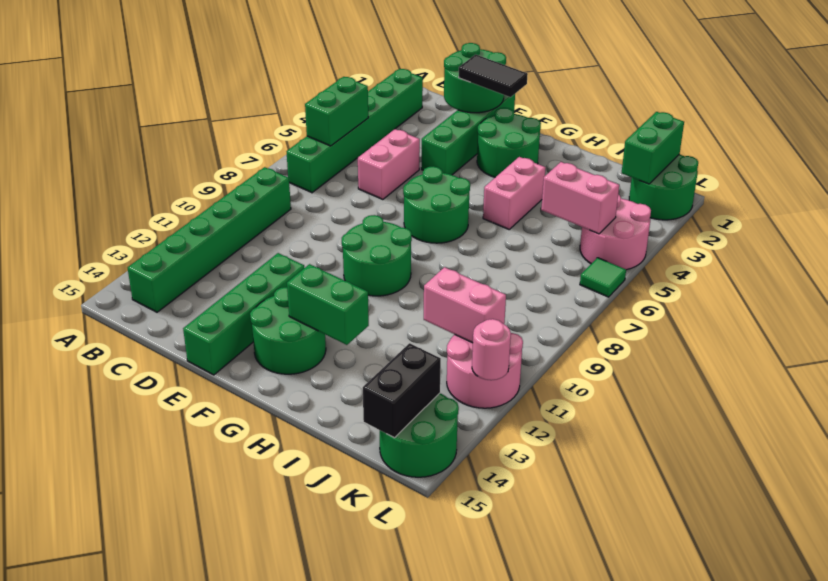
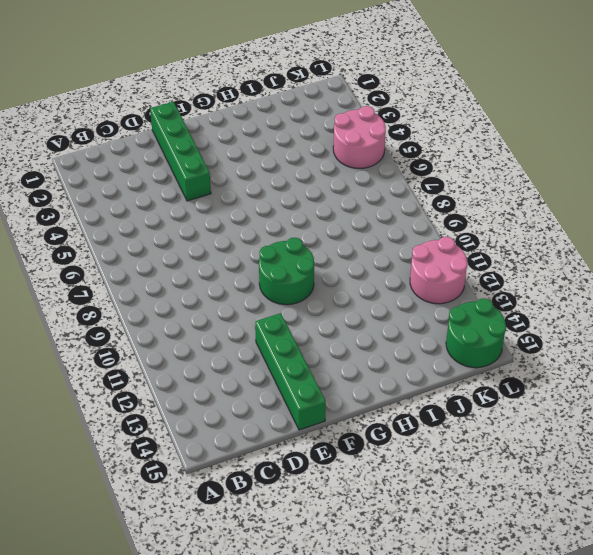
none -> green brick B2:B7 level 1
none -> green brick B9:B14 level 1
none -> pink brick D5:D6 level 1

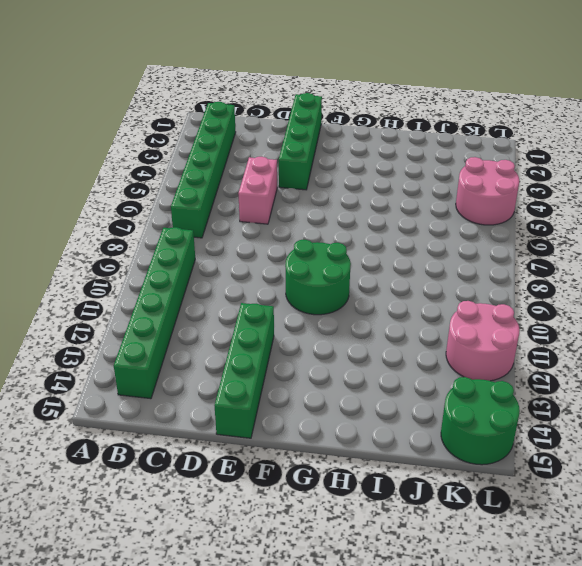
none -> green round brick F2:G3 level 1
none -> green round brick F6:G7 level 1
none -> green round brick F13:G14 level 1

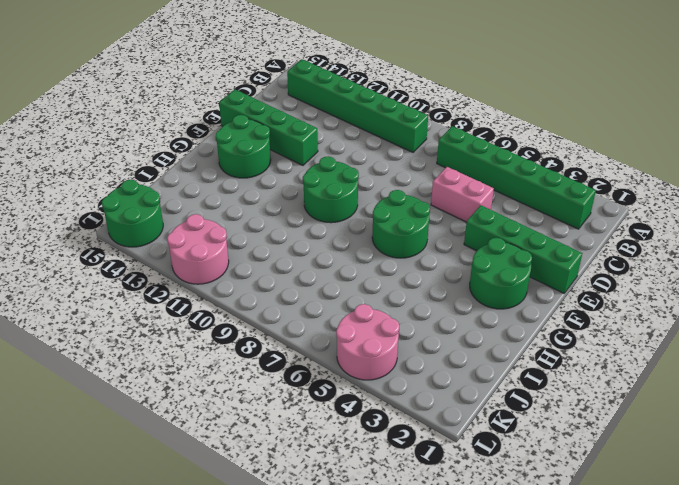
none -> pink brick H4:H5 level 1
none -> green round brick K1:L2 level 1
none -> green tile L6 level 1

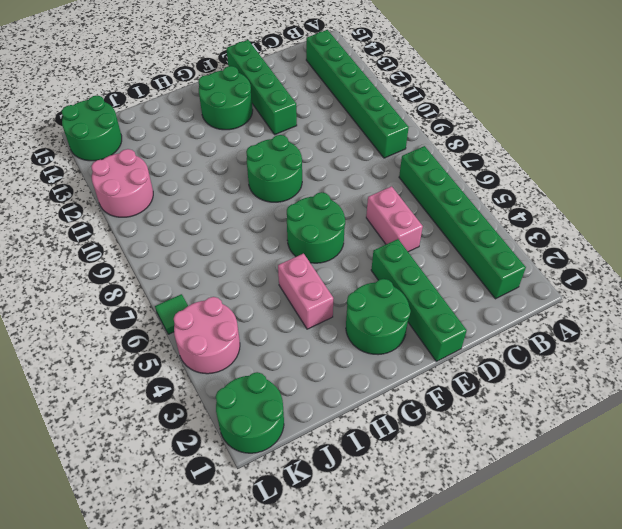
none -> green brick B5:B6 level 2
none -> green round brick D1:E2 level 2
none -> green brick G13:H13 level 2

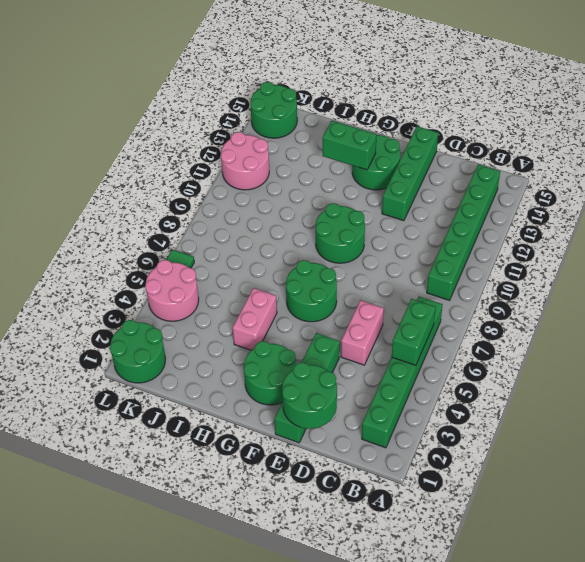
none -> pink brick J5:K5 level 2
none -> pink brick J11:K11 level 2
none -> green brick K1:K2 level 2

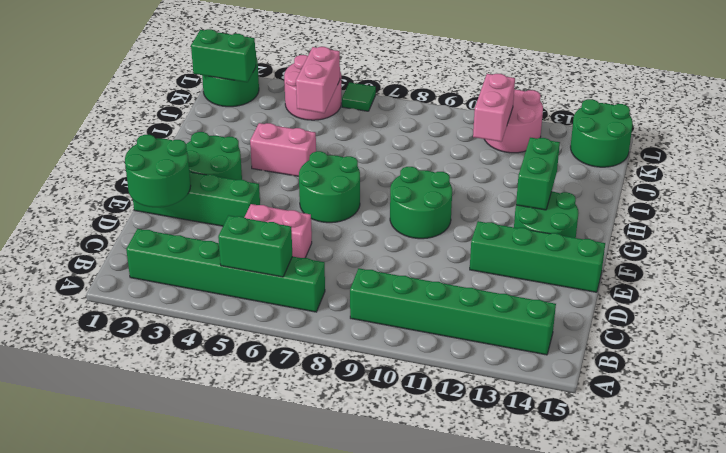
none -> black brick K14:K15 level 2
none -> pink round brick L12 level 2
none -> black tile E2:F2 level 3

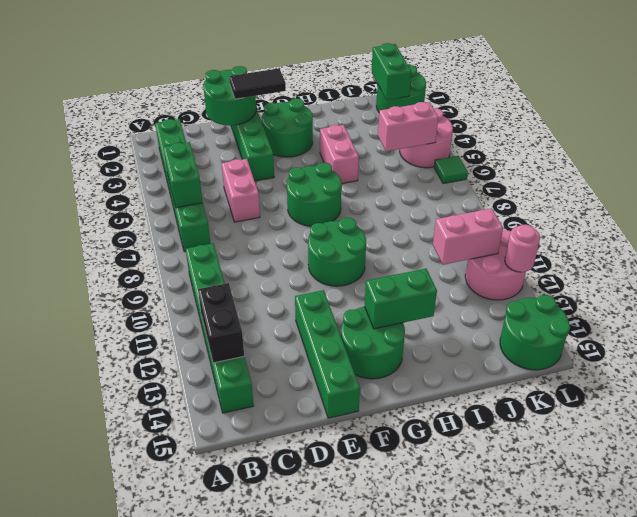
black brick B12:B13 level 2 -> black brick K14:K15 level 2

